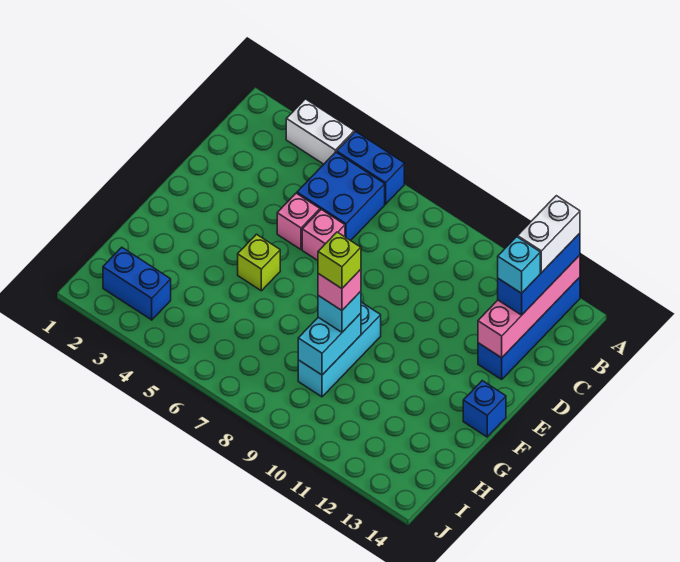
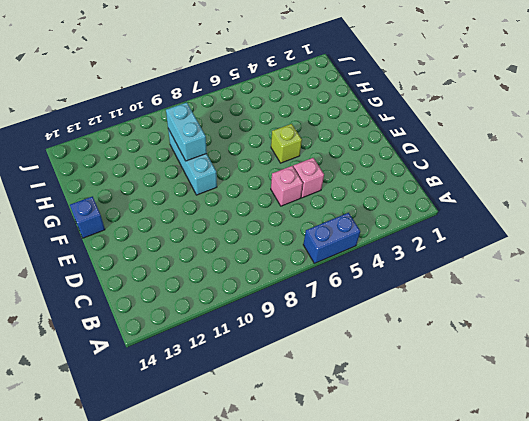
none -> white brick A3:A4 level 1
none -> blue brick A13:D13 level 1
none -> blue brick B5:C6 level 1

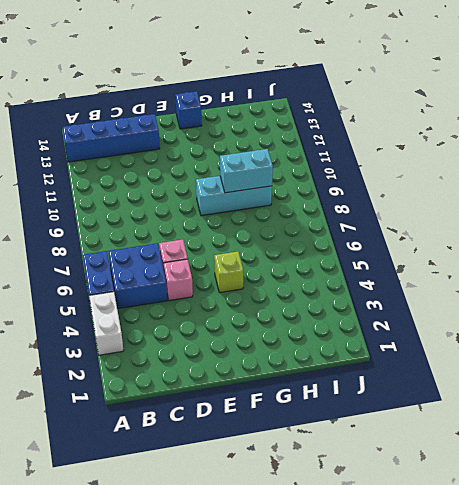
none -> blue brick I2:I3 level 1
none -> pink brick A13:D13 level 2
none -> blue brick A13:C13 level 3

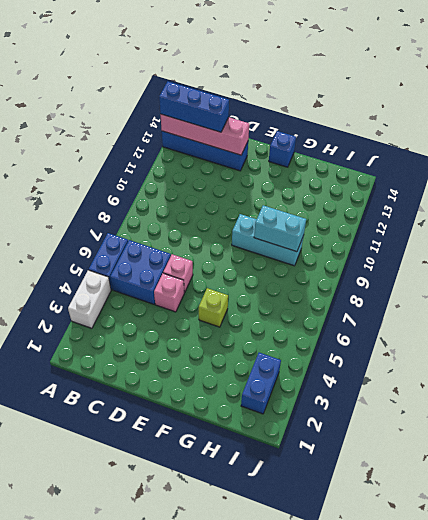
none -> cyan brick G9 level 3
none -> white brick A13:B13 level 4
none -> cyan brick C13 level 4

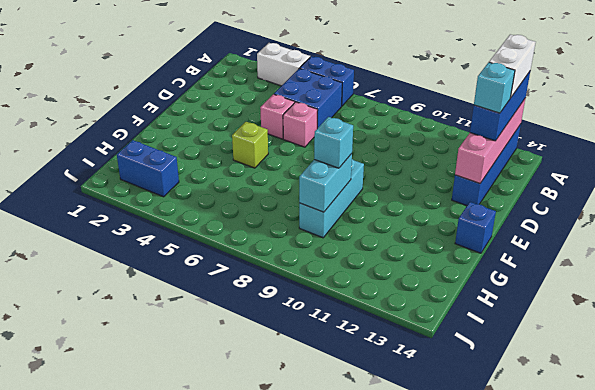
none -> pink brick G9 level 4
none -> lime brick G9 level 5

